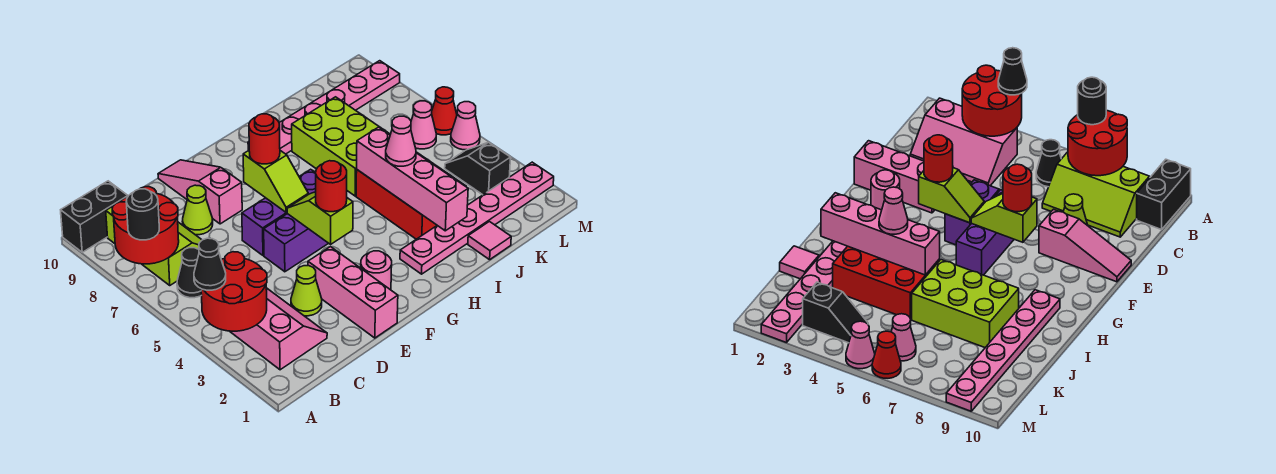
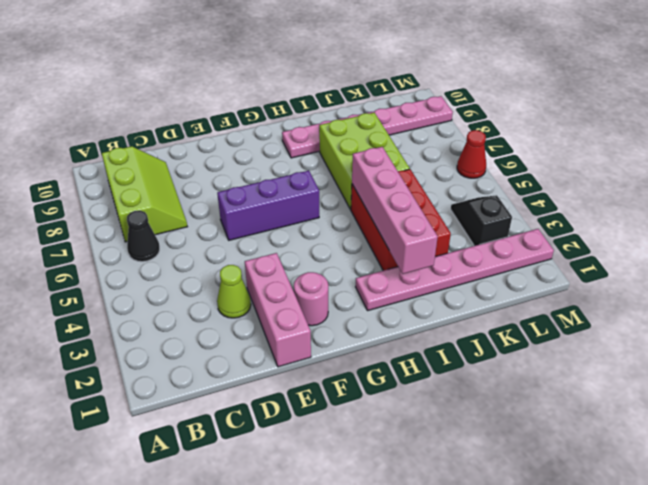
none -> black brick A10:B10 level 1
none -> pink slope B2:C4 level 1 top B
none -> lime cone D8 level 1
none -> purple brick E5:F5 level 1

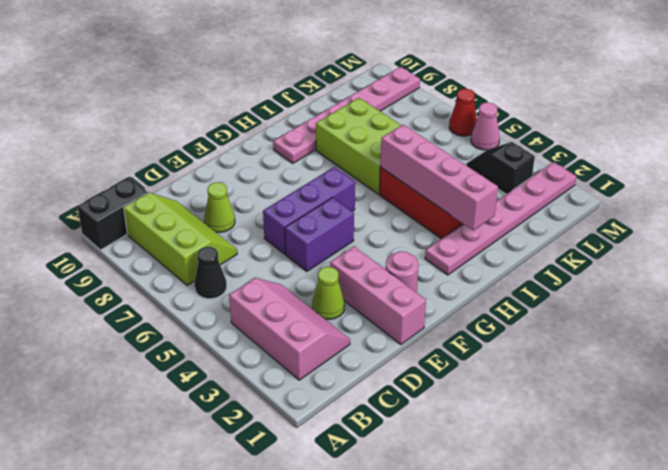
none -> pink slope E8:E10 level 1 top 8
none -> pink tile J1 level 1
none -> pink cone L6 level 1
none -> red round brick A3:B4 level 2

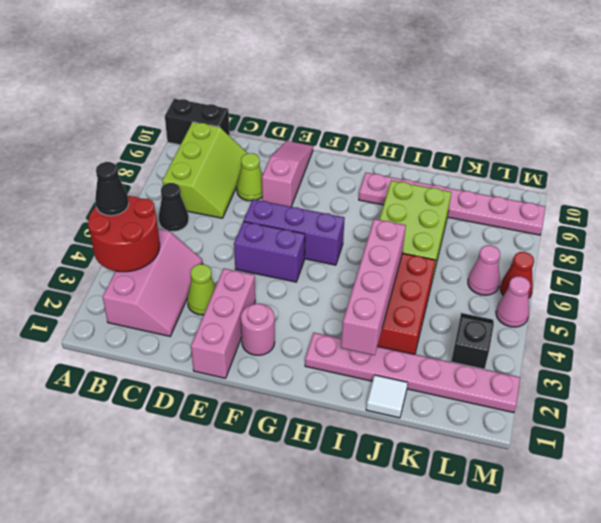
white tile J1 level 1 -> pink tile J1 level 1
none -> red round brick A7:B8 level 2
none -> lime slope F4:F5 level 2 top 4
none -> lime slope F6:F7 level 2 top 7
none -> black round brick A7 level 3

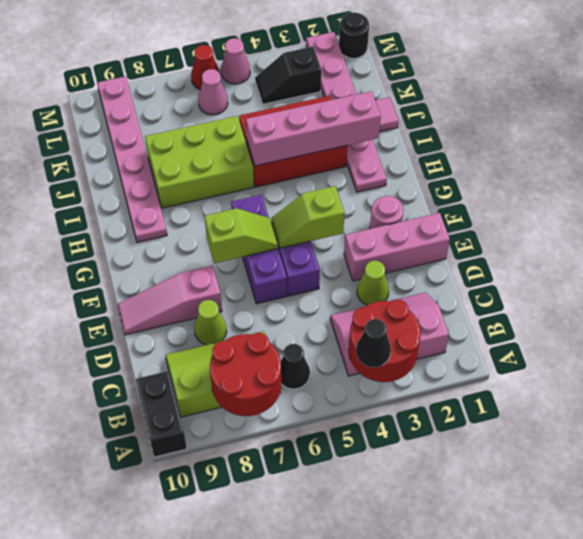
black round brick M1 level 1 -> black round brick A7 level 3
none -> red round brick F4 level 3
none -> red round brick F7 level 3
none -> pink cone I4 level 3

